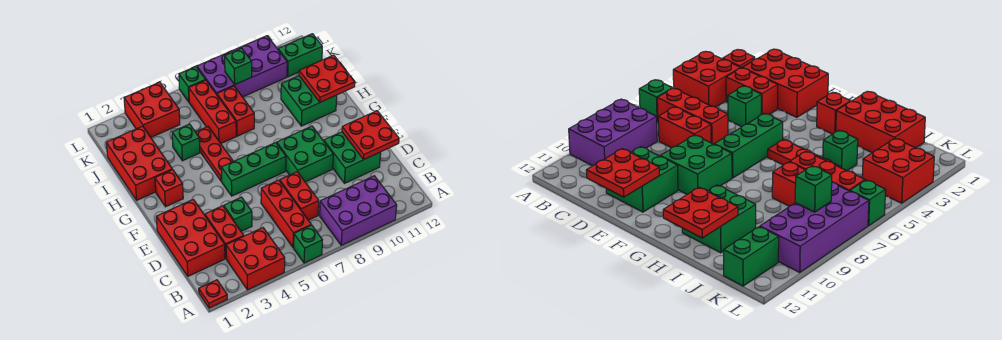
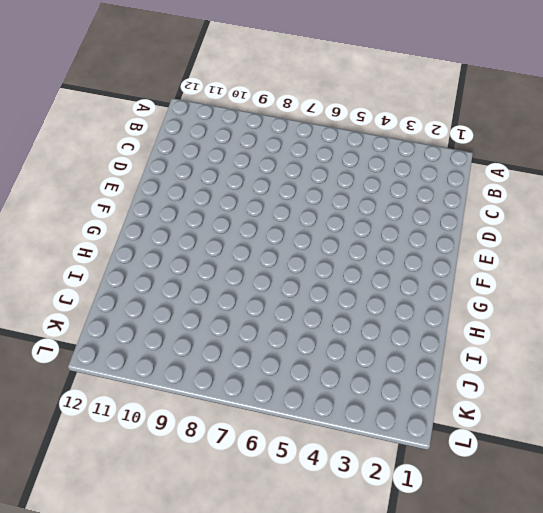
none -> red plate A1 level 1
none -> red brick A3:B4 level 1
none -> green brick A6 level 1

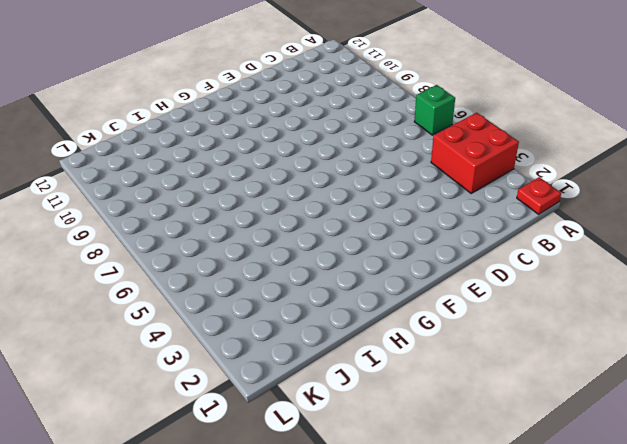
none -> purple brick A8:B10 level 1
none -> red brick B6:D6 level 1
none -> red brick C1:E2 level 1

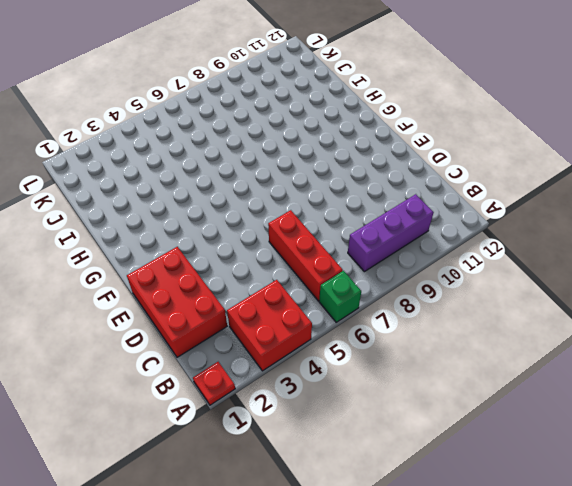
purple brick B8:B10 level 1 -> purple brick A8:B10 level 1
none -> red brick C3:D3 level 1
none -> red brick C7:D7 level 1
none -> green brick D4 level 1

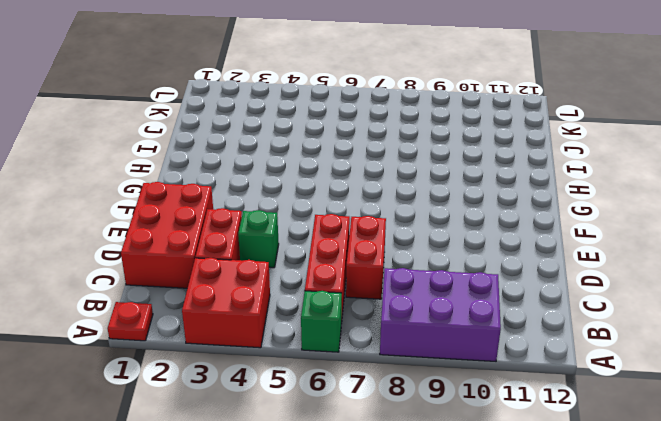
none -> green brick D10:E11 level 1
none -> green brick E8:F9 level 1
none -> green brick F5:F7 level 1

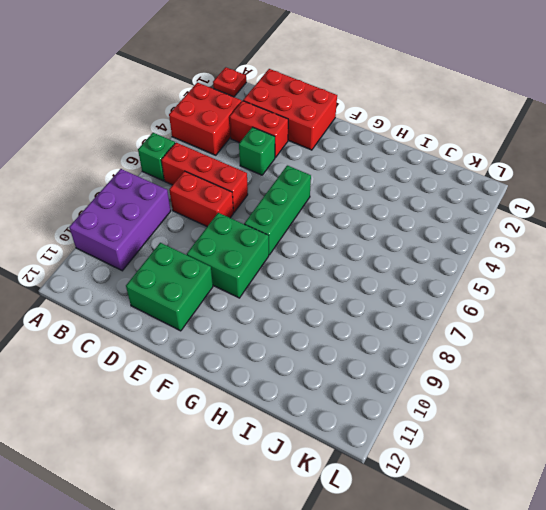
none -> red brick G2 level 1
none -> red plate G5:I5 level 1
none -> red brick H1:J2 level 1

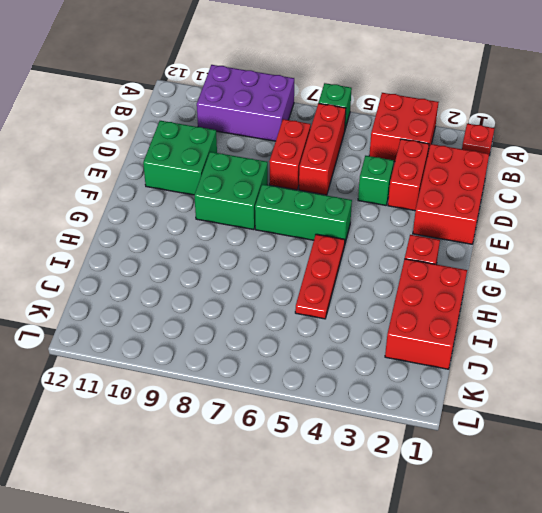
none -> green brick H10:I11 level 1
none -> green brick I4 level 1
none -> red brick I6:K6 level 1

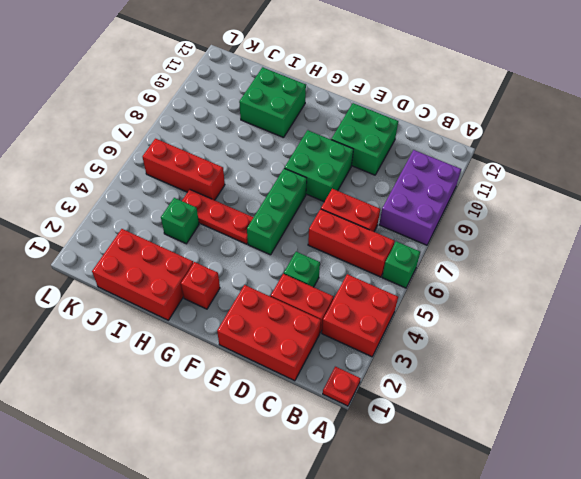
none -> red brick I7:J7 level 1
none -> red brick K3:L4 level 1
none -> purple brick K7:L10 level 1

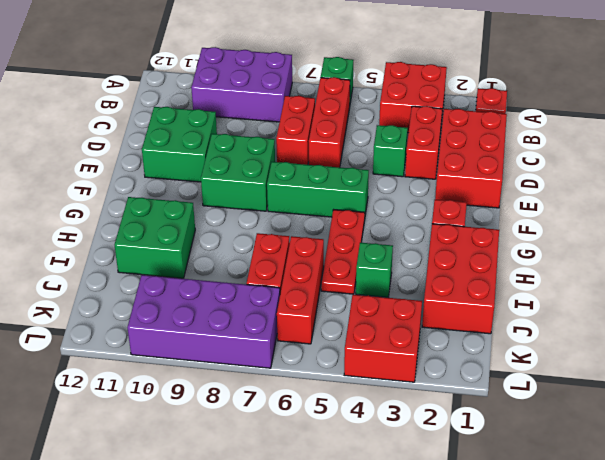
none -> green brick K11:K12 level 1
none -> green brick L6 level 1
none -> red plate D11:E12 level 2

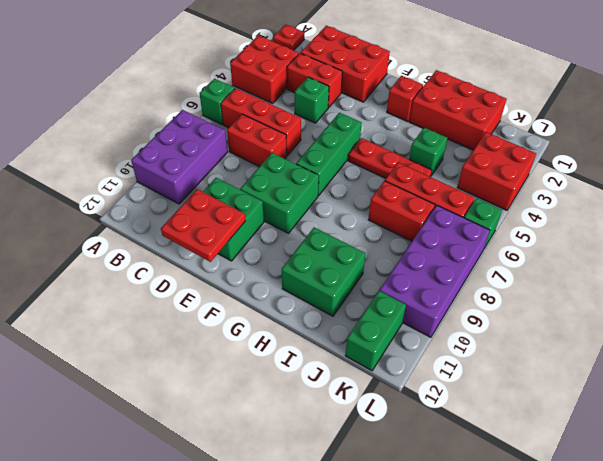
none -> red plate H11:I12 level 2
none -> green brick K8 level 2

